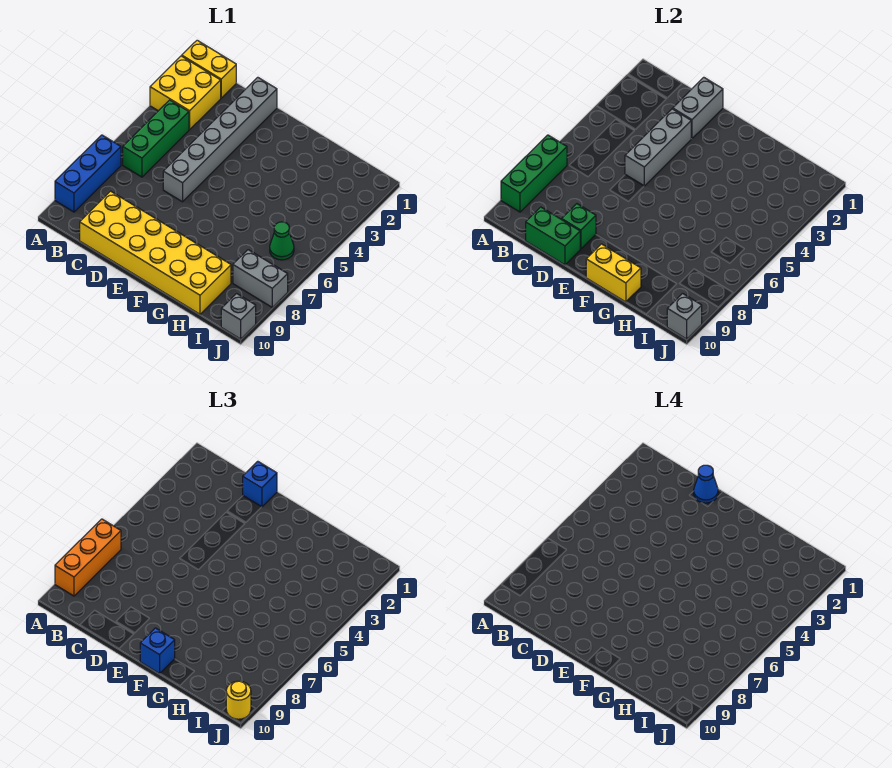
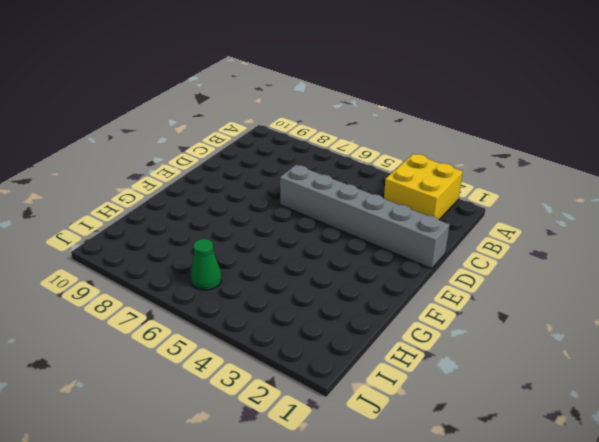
none -> yellow brick A1:B1 level 1
none -> blue brick A7:A9 level 1
none -> green brick B4:B6 level 1

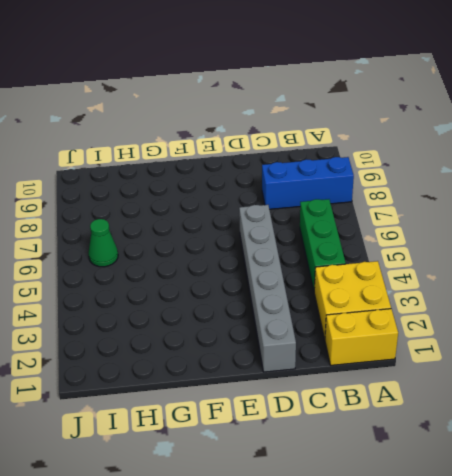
blue brick A8:C8 level 1 -> blue brick A7:A9 level 1
none -> yellow brick C9:H10 level 1
none -> grey brick I8:J8 level 1
none -> grey brick J10 level 1

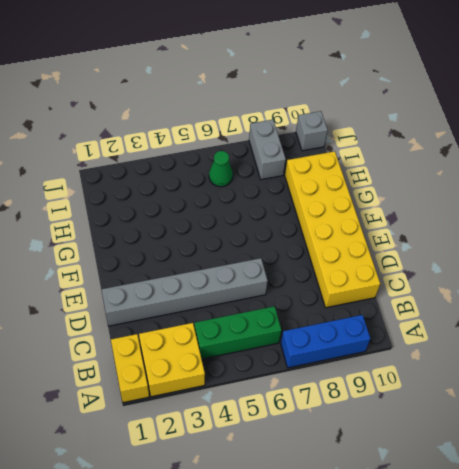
none -> green brick A7:A9 level 2
none -> green brick C10:D10 level 2
none -> grey brick D1:D2 level 2

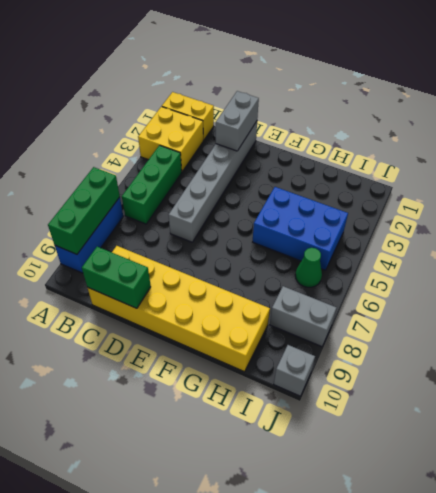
blue brick G4:I5 level 1 -> none
none -> grey brick D3:D5 level 2
none -> green brick D9 level 2
none -> yellow brick F10:G10 level 2

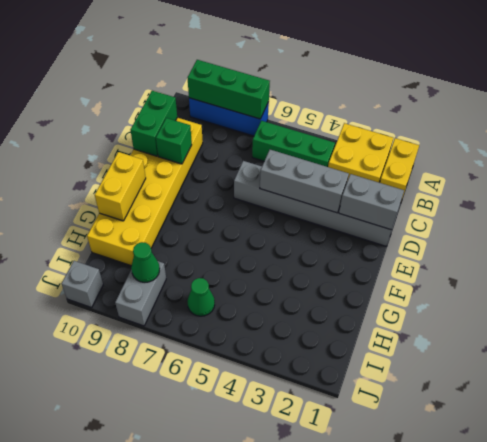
green cone I8 level 2 -> none
none -> grey brick J10 level 2
none -> orange brick A7:A9 level 3
none -> blue brick D1 level 3

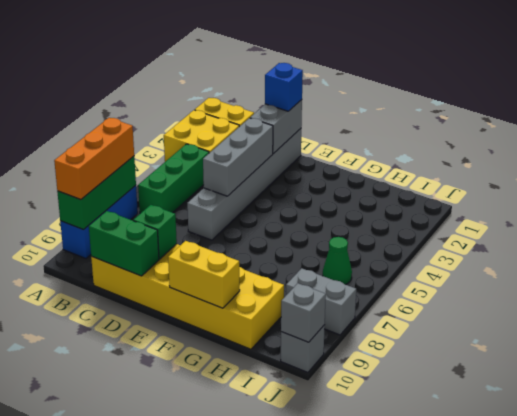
none -> blue brick F10 level 3
none -> yellow round brick J10 level 3
none -> blue cone D1 level 4

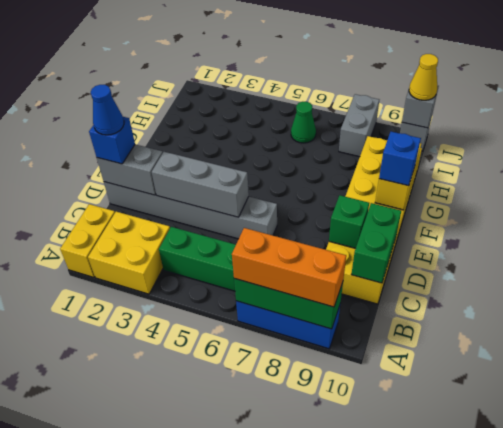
yellow cone J10 level 3 -> yellow round brick J10 level 3

